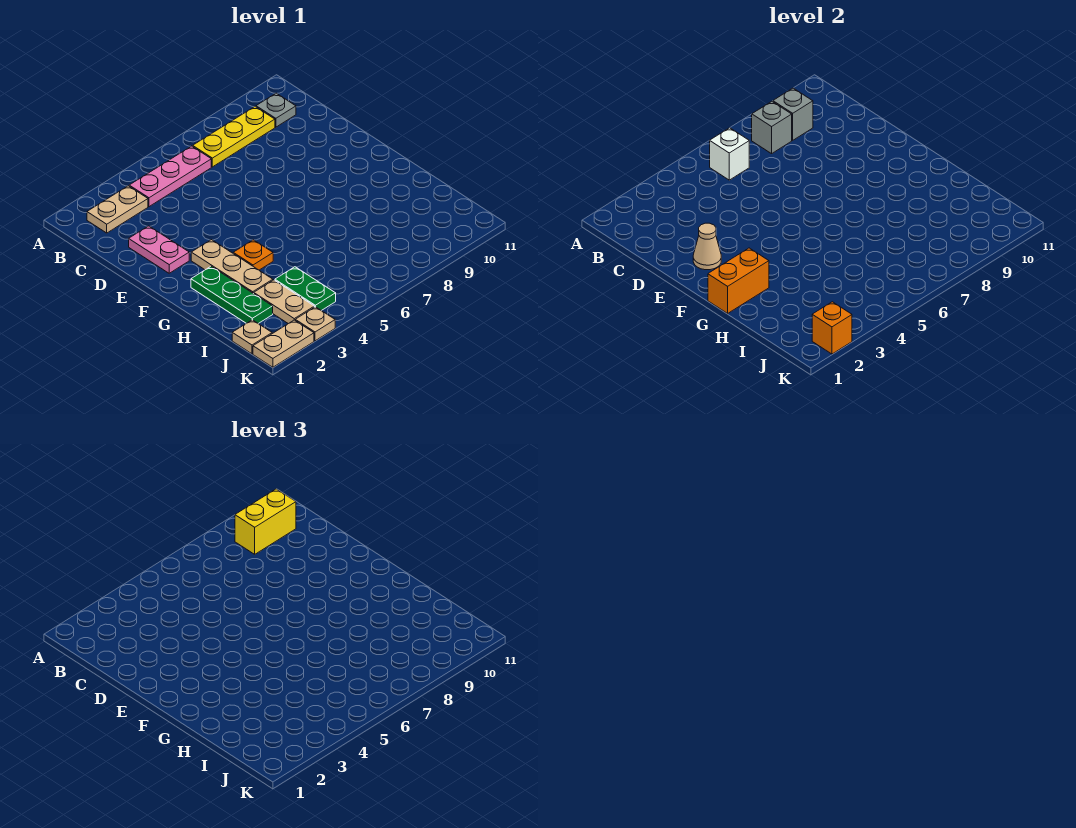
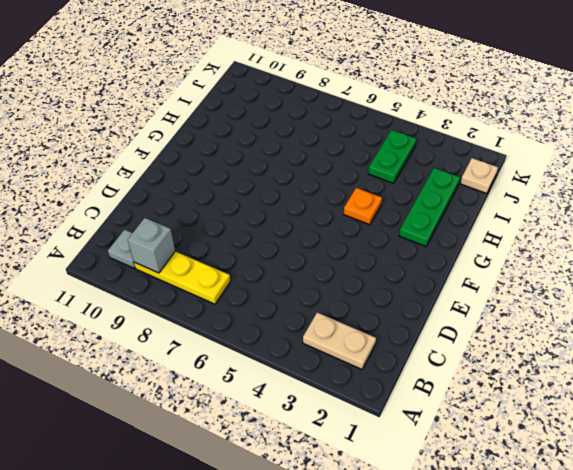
none -> pink plate B4:B6 level 1
none -> pink plate D2:E2 level 1
none -> tan plate F3:H3 level 1

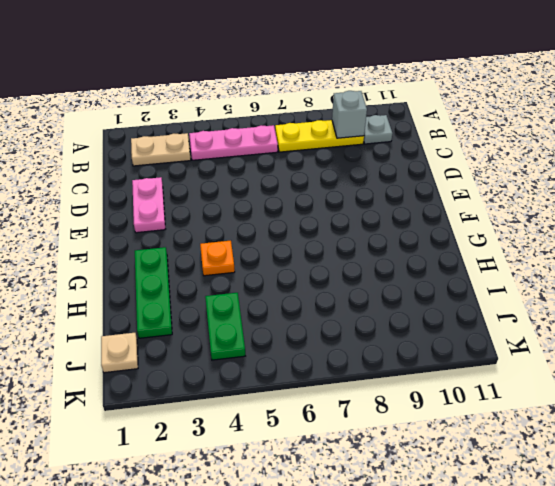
none -> tan plate F3:H3 level 1
none -> tan plate I3:J3 level 1
none -> tan plate K1:K2 level 1

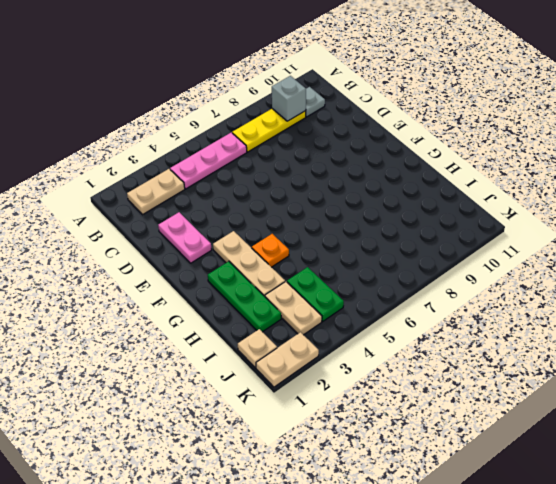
none -> tan plate K3 level 1
none -> white brick B6 level 2
none -> grey brick B8 level 2

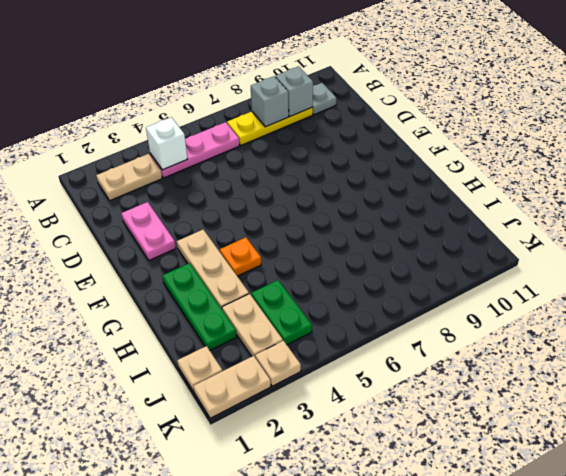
white brick B4 level 2 -> white brick B6 level 2
none -> tan cone E2 level 2
none -> orange brick G1:G2 level 2
none -> orange brick K2 level 2

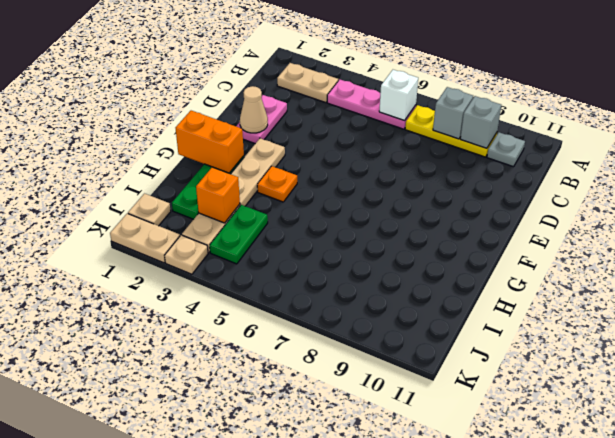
orange brick I3 level 2 -> orange brick K2 level 2
none -> yellow brick B9:B10 level 3

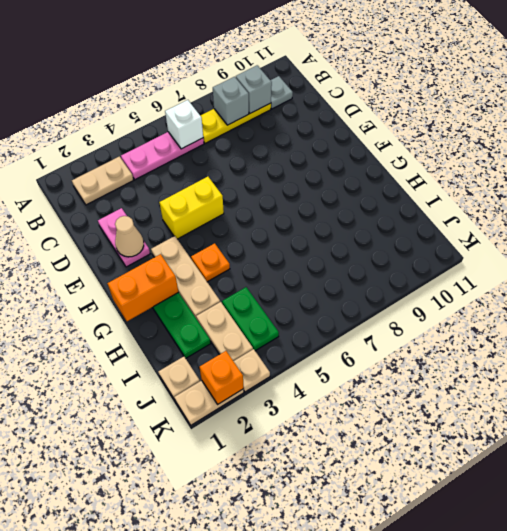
yellow brick E4:E5 level 1 -> yellow brick B9:B10 level 3

